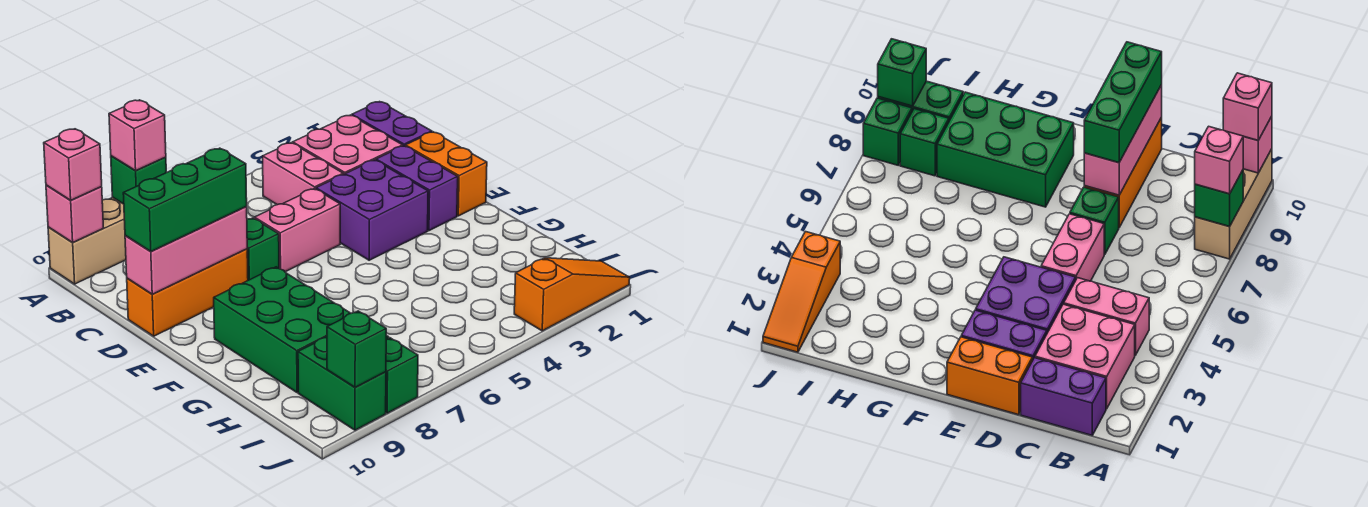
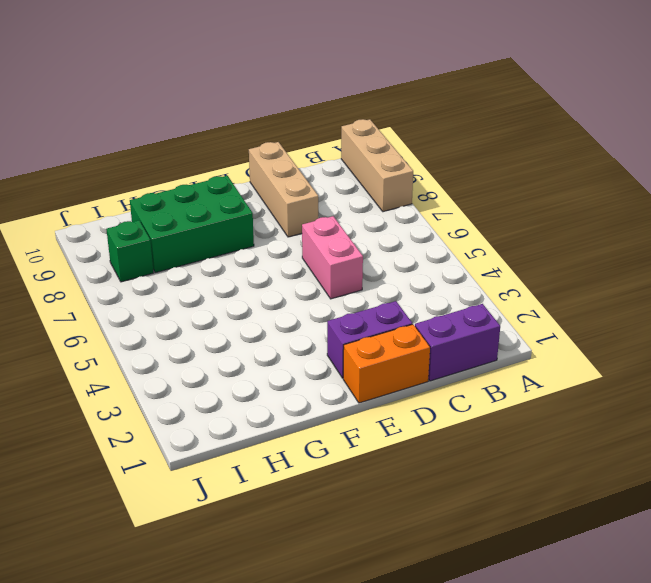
tan brick D8:D10 level 1 -> orange brick D8:D10 level 1
none -> pink brick B2:C3 level 1
none -> pink brick B4:C4 level 1
none -> purple brick D3:E4 level 1

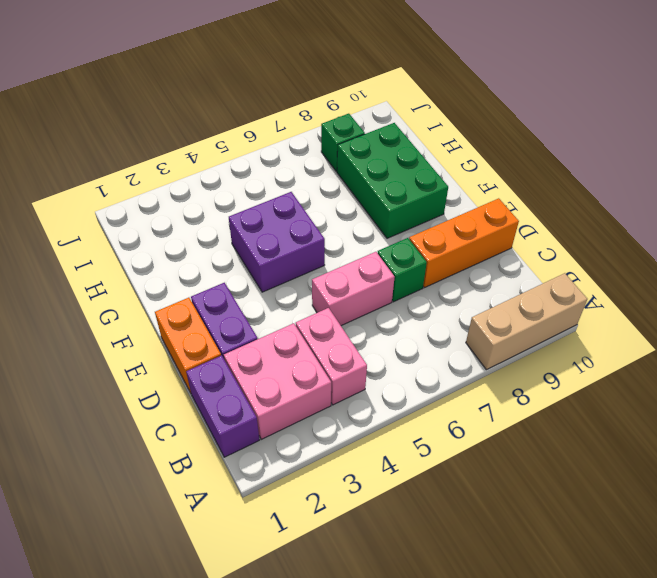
purple brick F4:G5 level 1 -> purple brick D3:E4 level 1
none -> green brick I9:J9 level 1
none -> orange slope J1:J3 level 1 top 3
none -> green brick J8 level 1

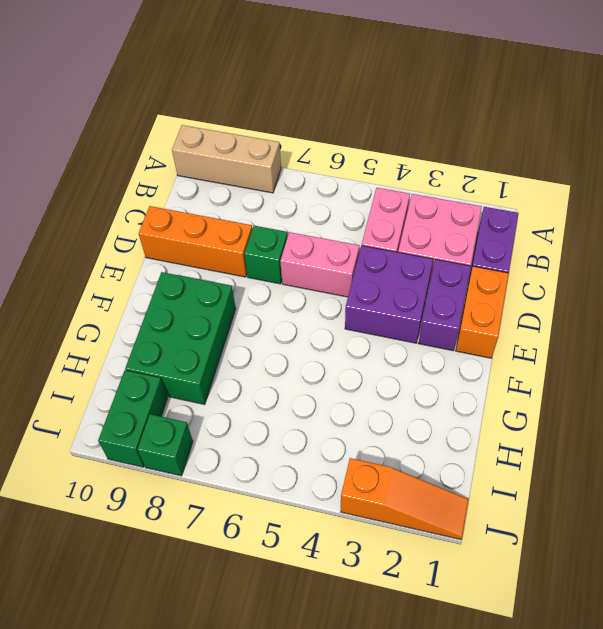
none -> green brick I8 level 1
none -> green brick A8 level 2
none -> pink brick A10 level 2

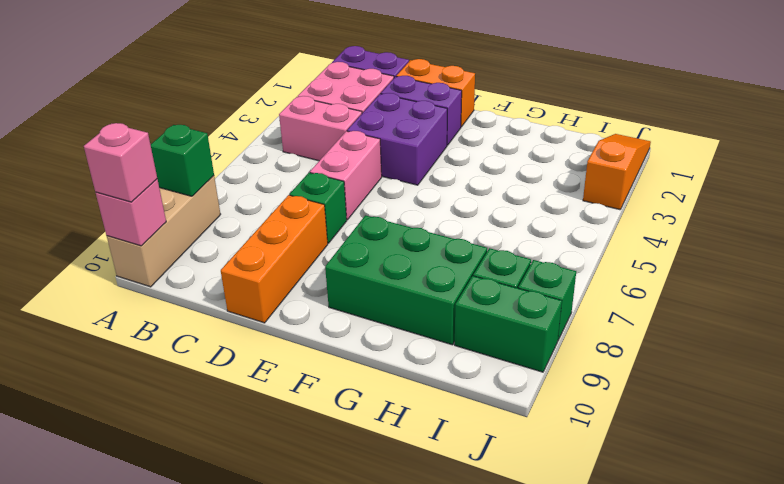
none -> pink brick D8:D10 level 2
none -> green brick J9 level 2
none -> pink brick A8 level 3

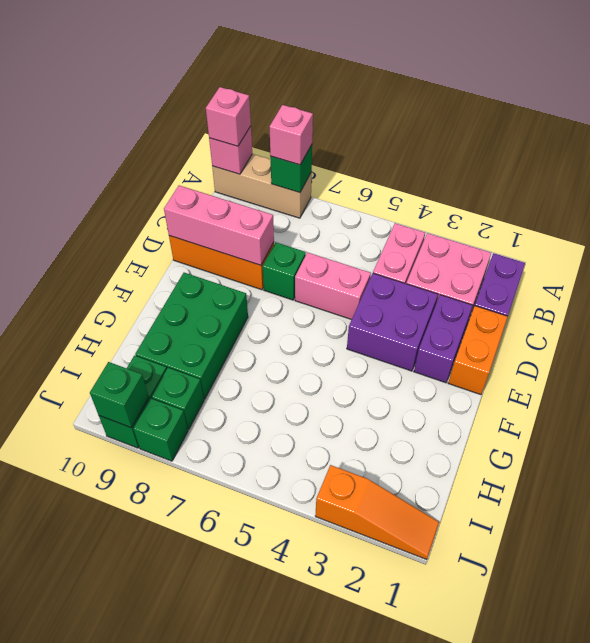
none -> green brick D8:D10 level 3

